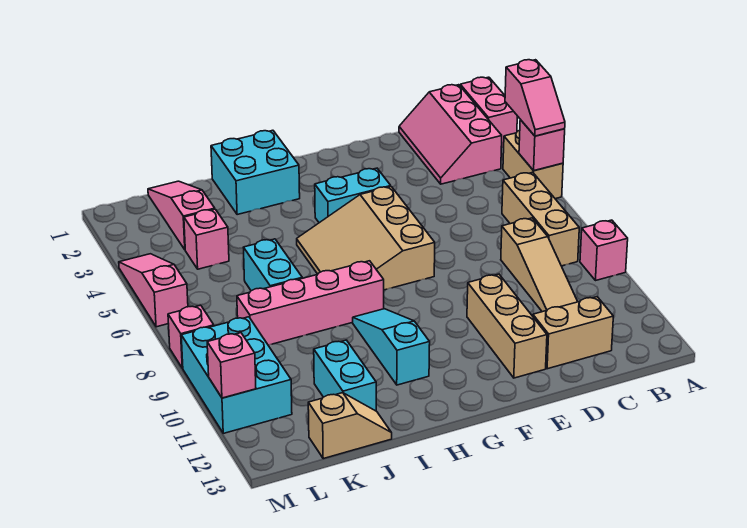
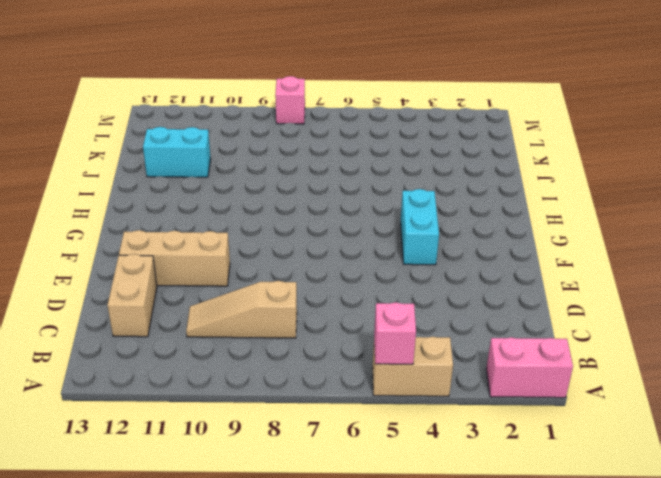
none -> pink brick A9 level 1
none -> pink slope B1:C3 level 1 top B
none -> tan brick B6:B8 level 1

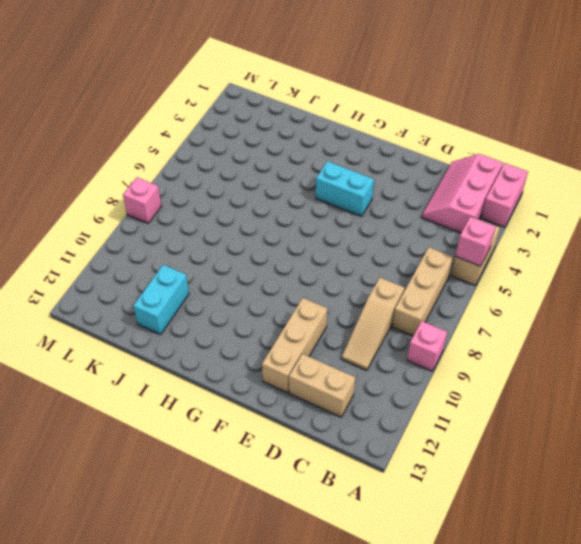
none -> tan slope F5:H7 level 1 top F
none -> cyan brick H1:I2 level 1
none -> pink brick H8:K8 level 1

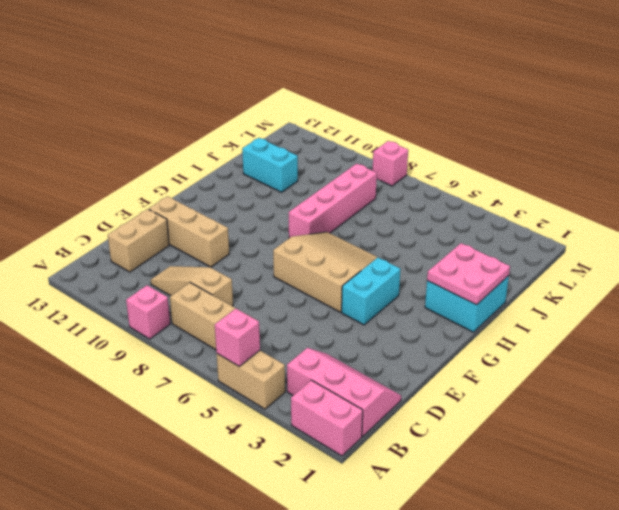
pink plate H1:I2 level 2 -> none
none -> cyan slope H9:H11 level 1 top 11
none -> cyan brick J6:J7 level 1
none -> tan slope J13:K13 level 1 top K

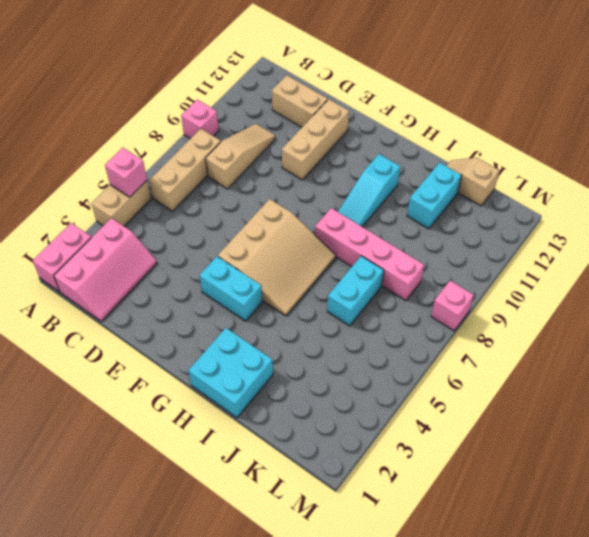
none -> pink slope K1:K3 level 1 top 3
none -> pink brick K4 level 1
none -> cyan brick L9:M11 level 1

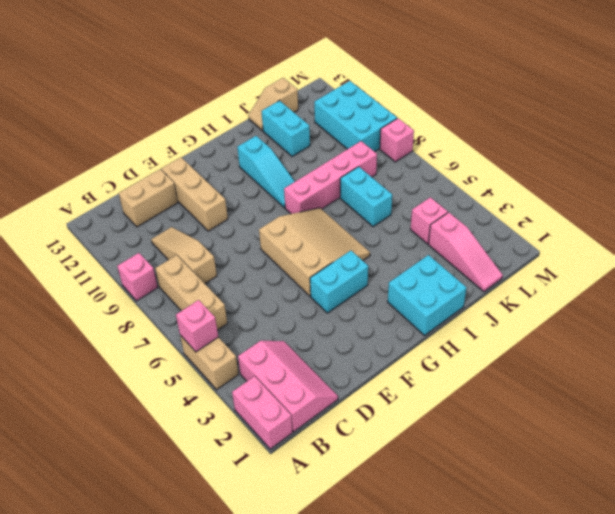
none -> pink slope M4:M6 level 1 top 6
none -> pink brick M11 level 2
none -> pink slope A4:A5 level 3 top 4

